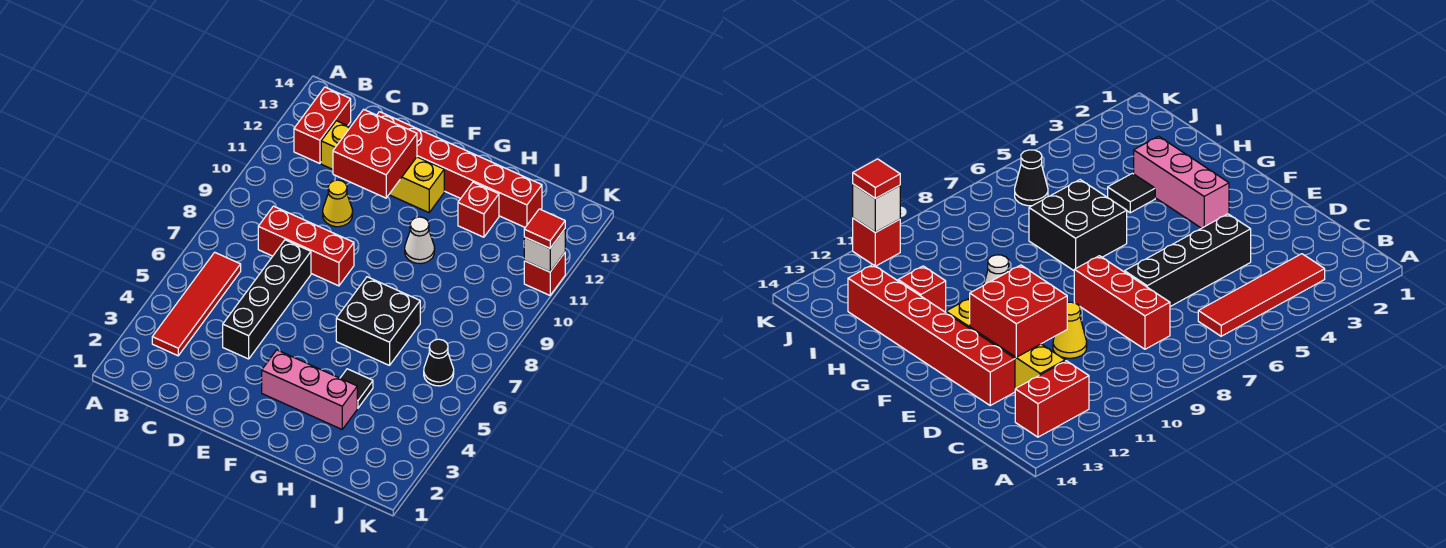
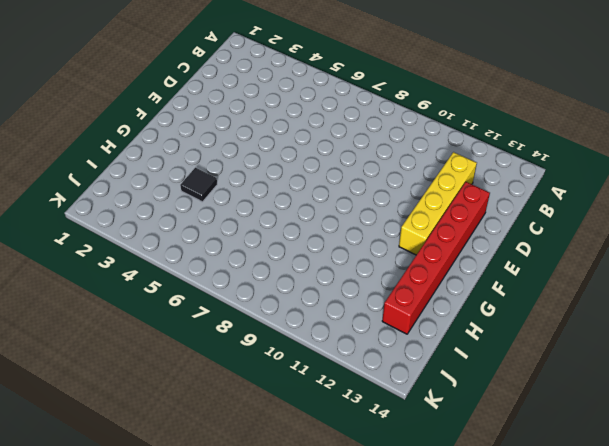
none -> red tile B3:B6 level 1
none -> red brick B12:B13 level 1
none -> red brick C8:E8 level 1

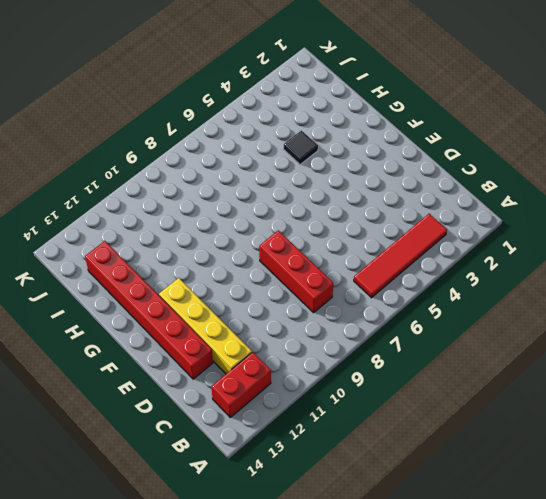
none -> black brick D4:D7 level 1
none -> yellow cone D10 level 1
none -> pink brick F3:H3 level 1

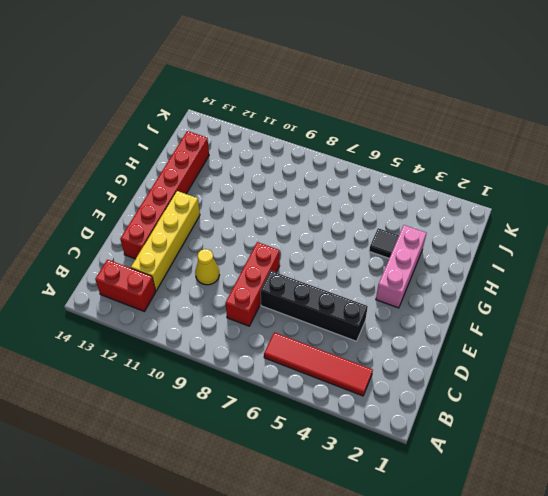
none -> black brick G6:H7 level 1
none -> white cone G10 level 1
none -> red brick H12 level 1

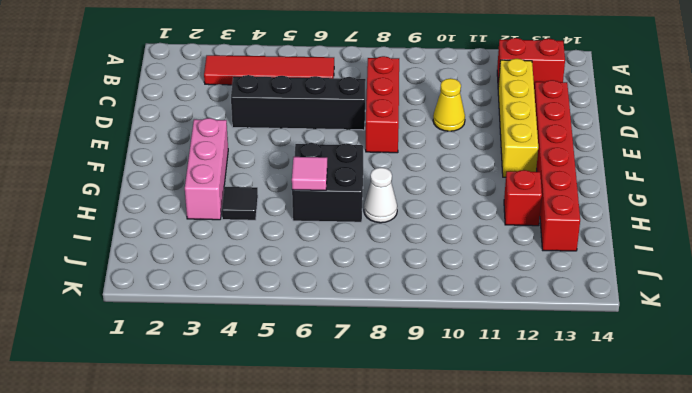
pink tile H6 level 2 -> none
white cone H8 level 1 -> white cone G10 level 1
none -> black cone J6 level 1
none -> red brick K11 level 1
none -> red brick D11:E12 level 2

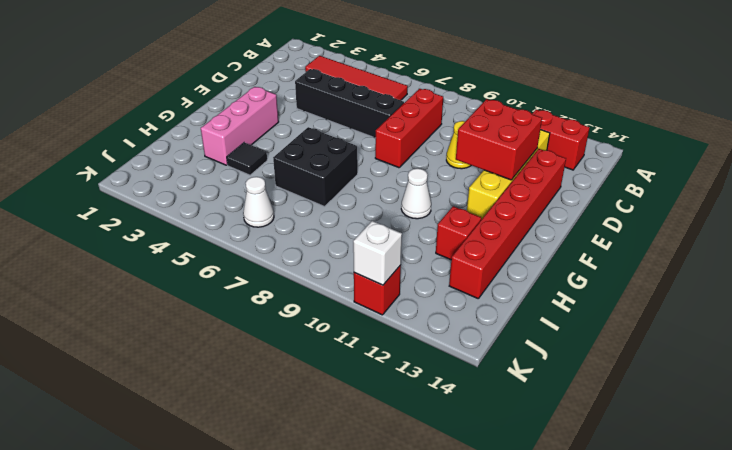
white cone J6 level 1 -> black cone J6 level 1
none -> red tile K11 level 3

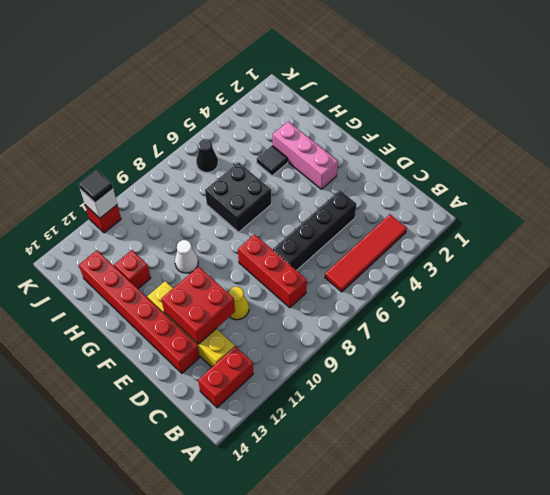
black tile K11 level 3 -> red tile K11 level 3

